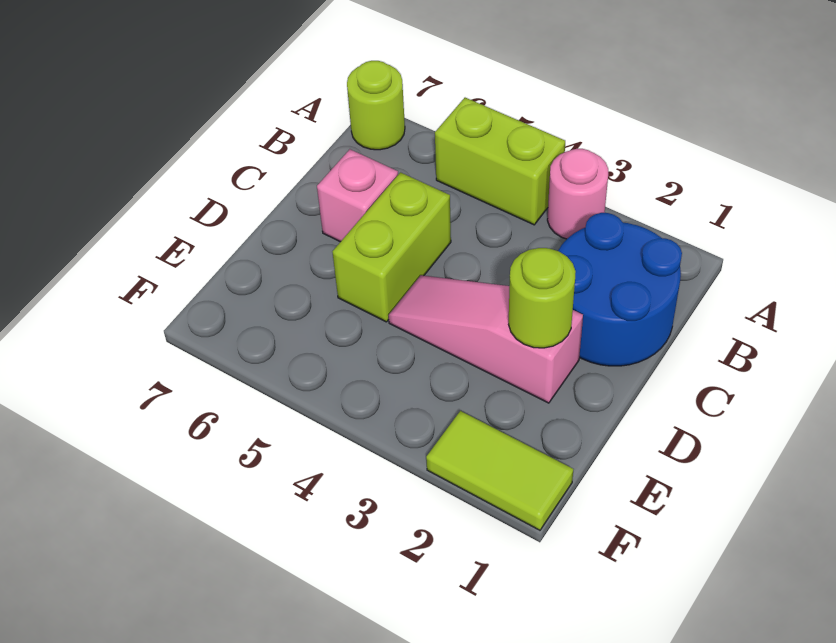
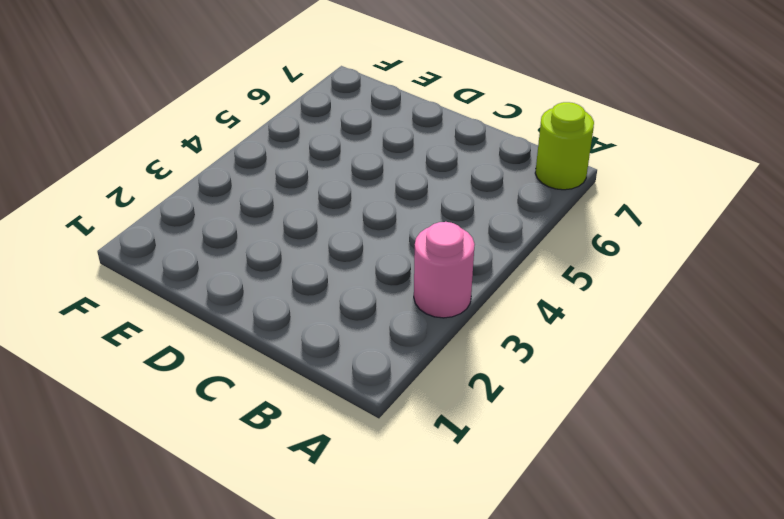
none -> lime brick A4:A5 level 1
none -> blue round brick B1:C2 level 1

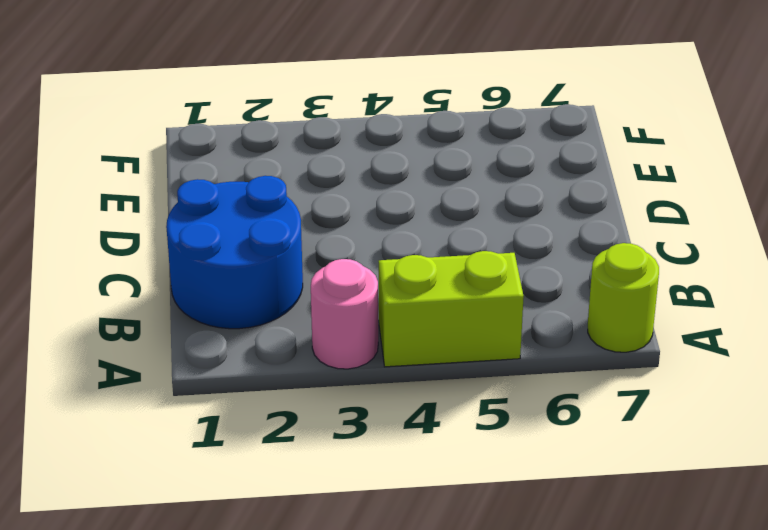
none -> lime brick C5:D5 level 1
none -> pink brick C6 level 1

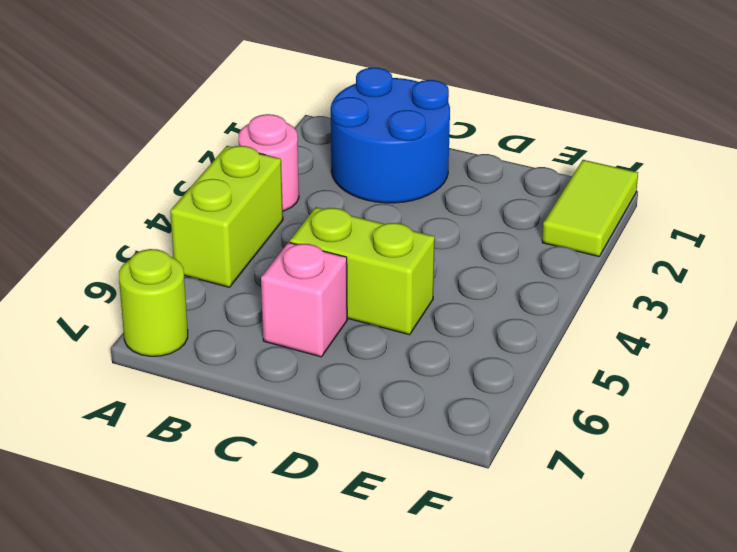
none -> pink slope D2:D4 level 1 top 2
none -> lime round brick D2 level 2

